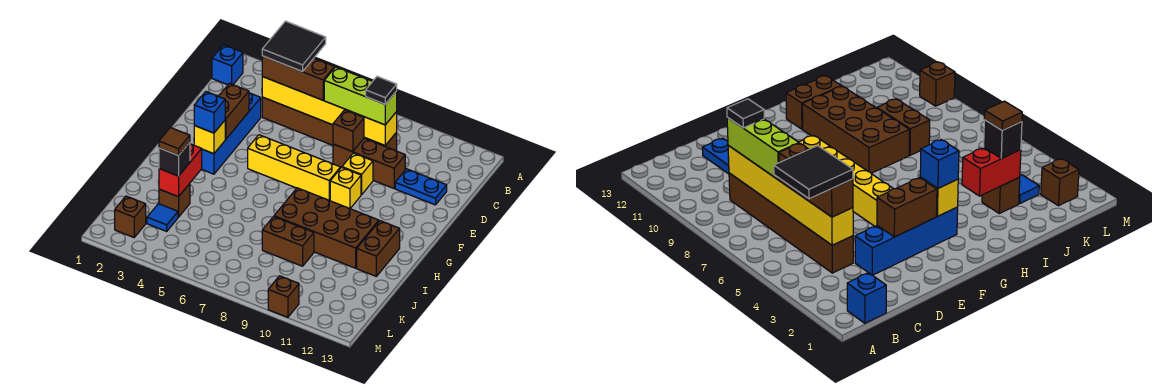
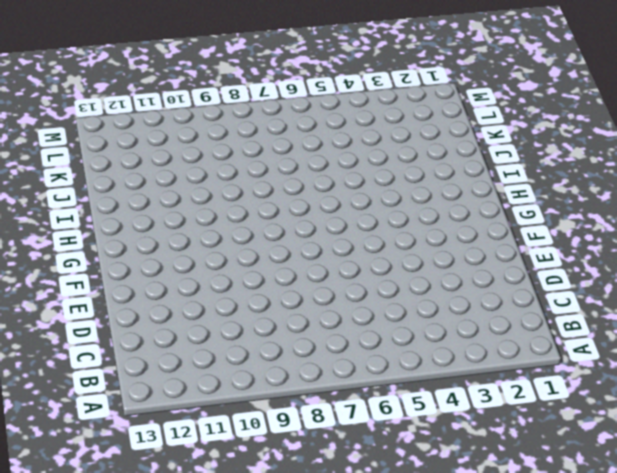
none -> blue brick B1 level 1
none -> brown brick C4:C9 level 1
none -> blue brick D3:G3 level 1

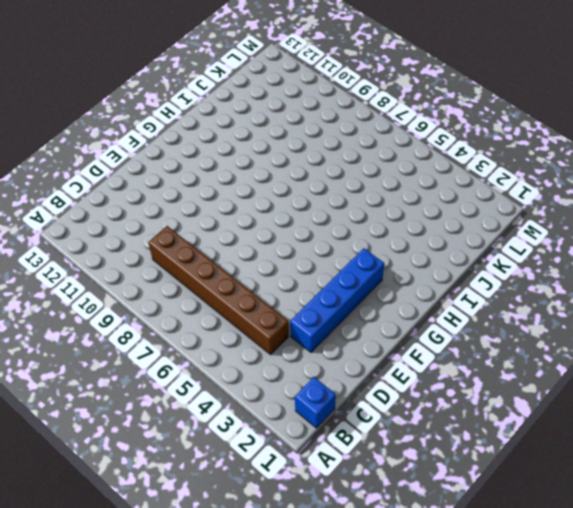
none -> brown brick D8:D10 level 1
none -> blue plate D11:D12 level 1
none -> yellow brick E9 level 1

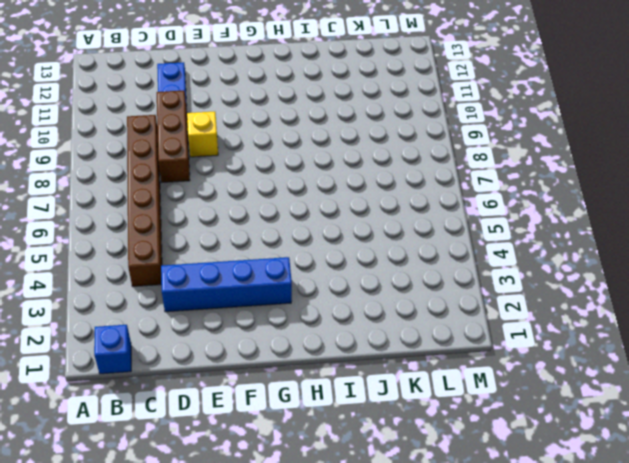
none -> yellow brick F5:F8 level 1
none -> yellow brick F9 level 1
none -> brown brick H8:I11 level 1

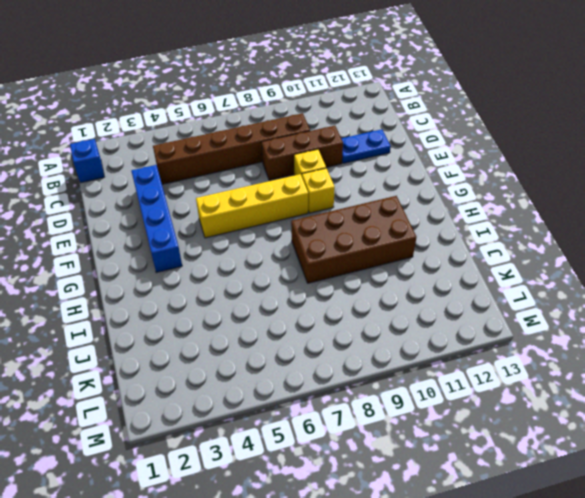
none -> brown brick H12:I12 level 1
none -> brown brick J3 level 1
none -> brown brick J8:J9 level 1

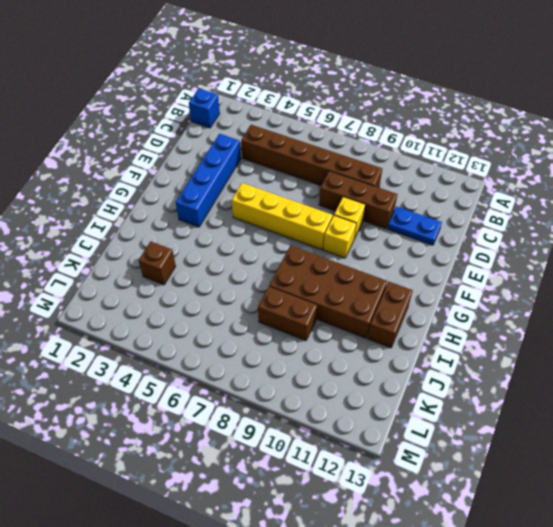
none -> blue tile K3 level 1
none -> brown brick L2 level 1
none -> brown brick M10 level 1

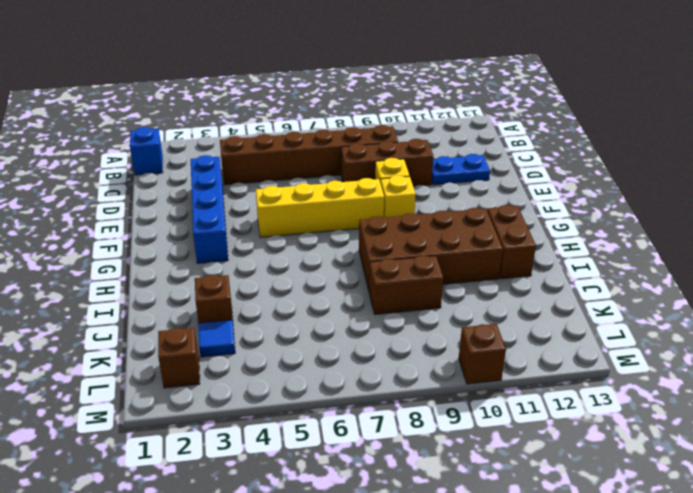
none -> yellow brick C4:C9 level 2
none -> brown brick D8 level 2
none -> brown brick E3:F3 level 2

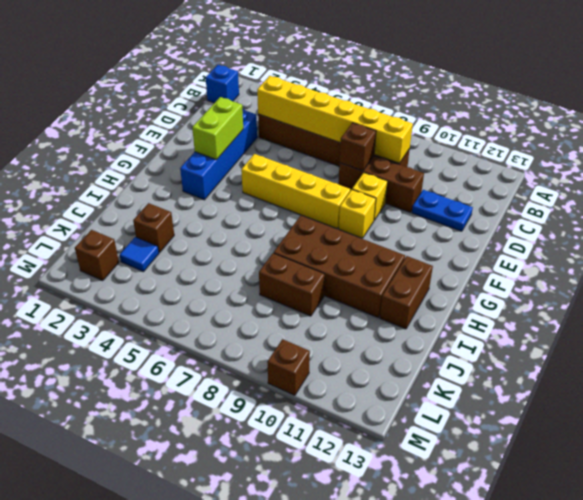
lime brick E3:F3 level 2 -> brown brick E3:F3 level 2
none -> yellow brick G3 level 2
none -> red brick I3:J3 level 2
none -> brown brick C4:C6 level 3

